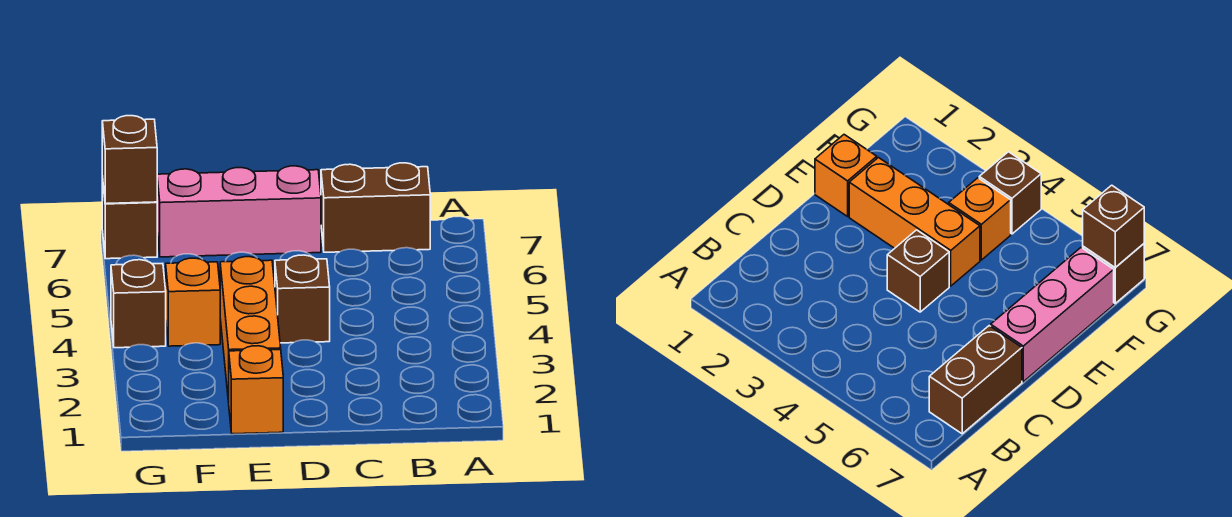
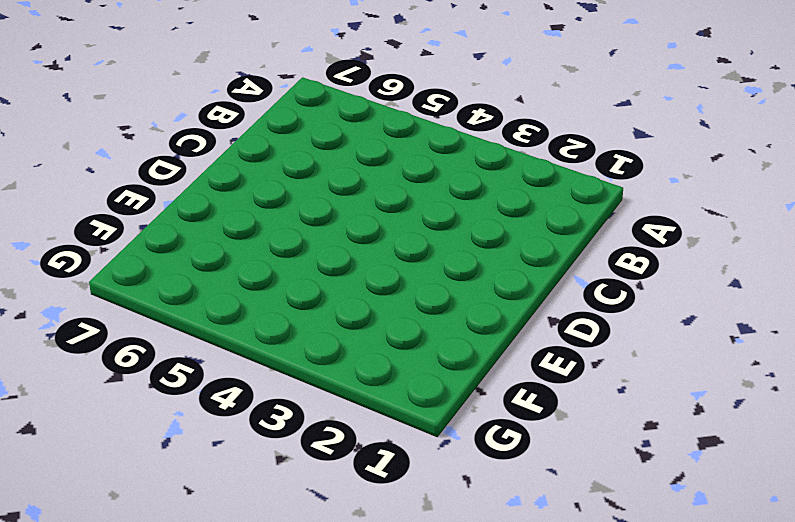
none -> brown brick B7:C7 level 1
none -> brown brick D4 level 1

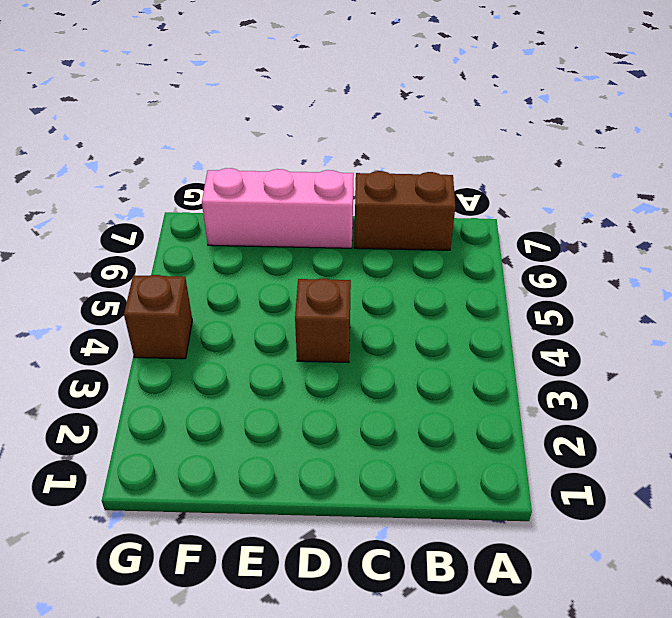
none -> orange brick E1 level 1
none -> orange brick E2:E4 level 1

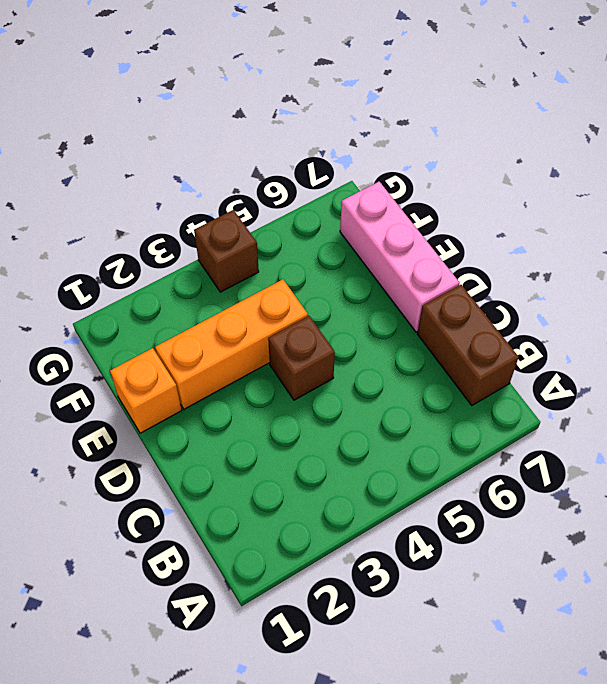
none -> orange brick F4 level 1
none -> brown brick G7 level 1

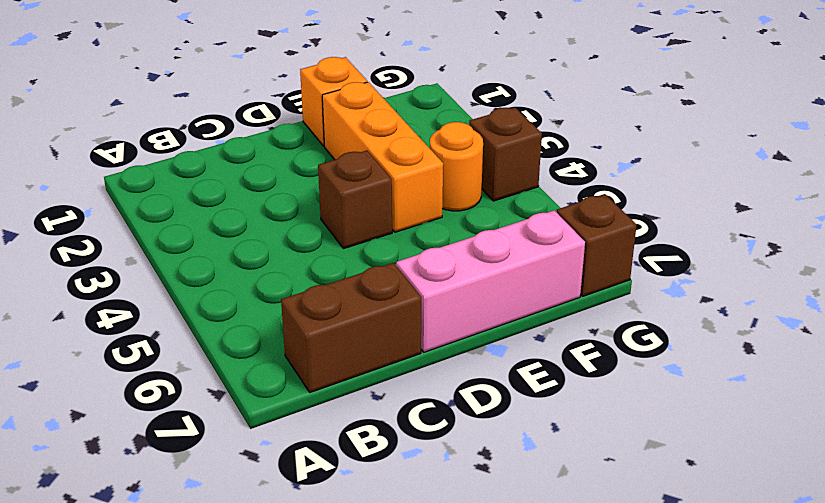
orange round brick F4 level 1 -> orange brick F4 level 1
none -> brown brick G7 level 2

